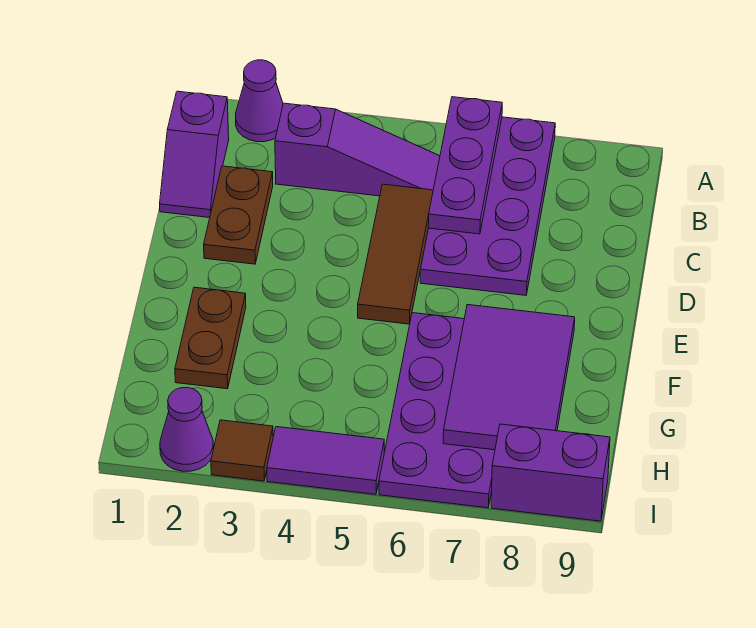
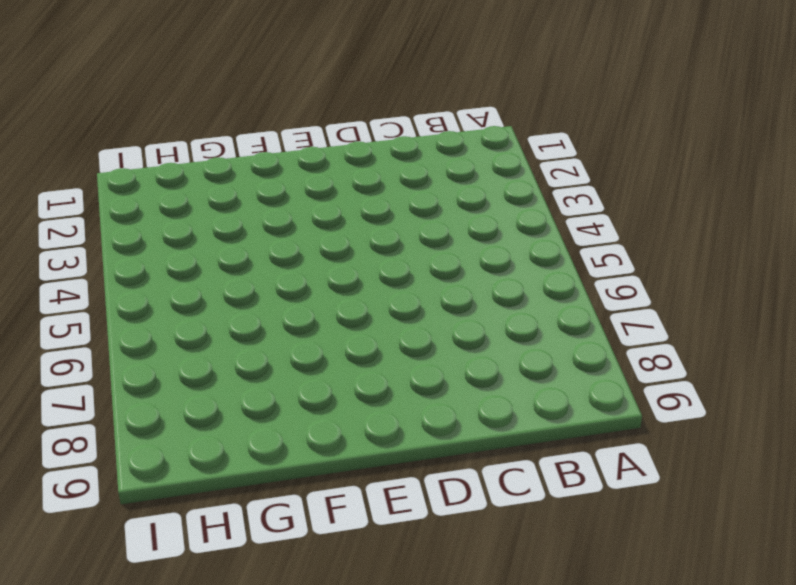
none -> purple cone A2 level 1
none -> purple plate A6:D7 level 1
none -> purple slope B1:C1 level 1 top B

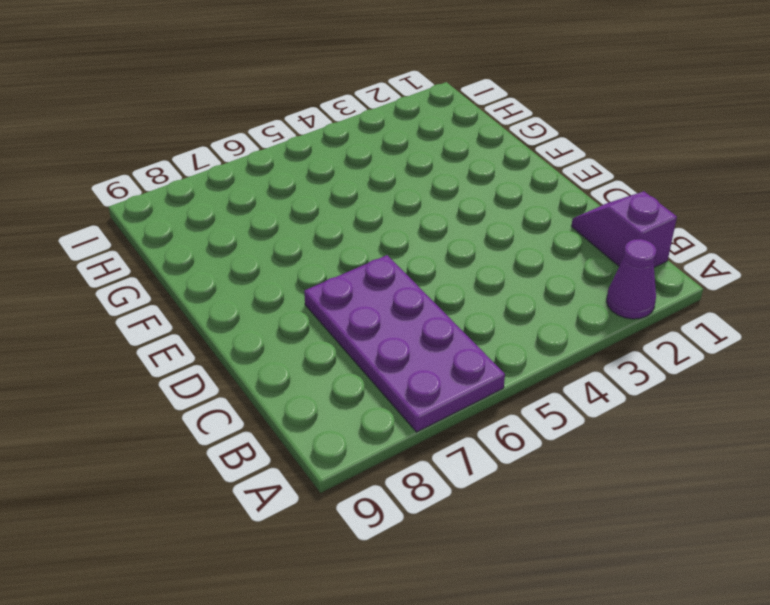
none -> purple slope B3:B5 level 1 top 3
none -> brown plate C2:D2 level 1
none -> brown tile C5:E5 level 1

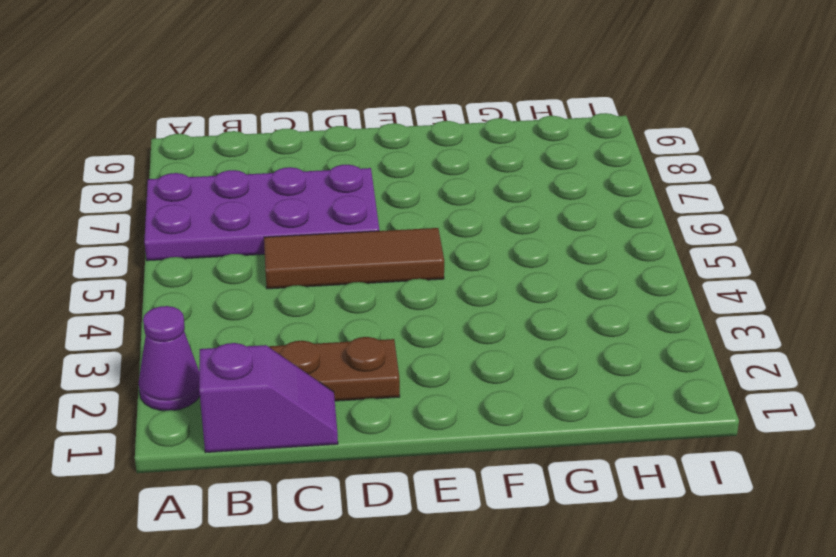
none -> purple slope B3:B5 level 1 top 3
none -> brown plate F2:G2 level 1
none -> purple plate F6:I7 level 1

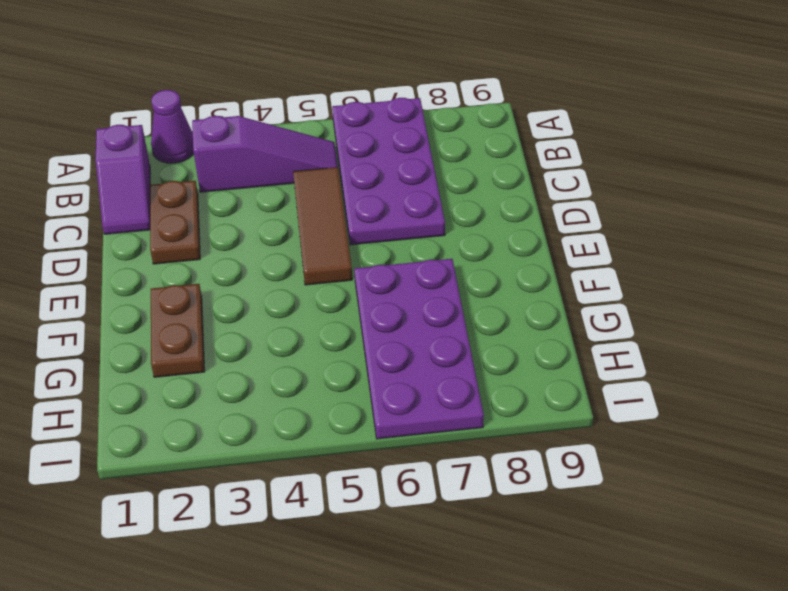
none -> purple cone I2 level 1
none -> brown tile I3 level 1
none -> purple tile I4:I5 level 1

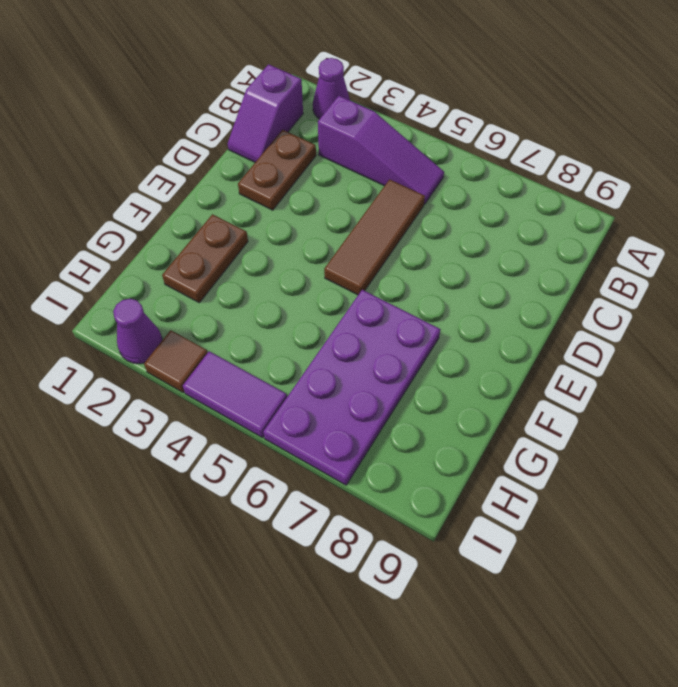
none -> purple plate A6:D7 level 1
none -> purple brick I8:I9 level 1
none -> purple plate A6:C6 level 2

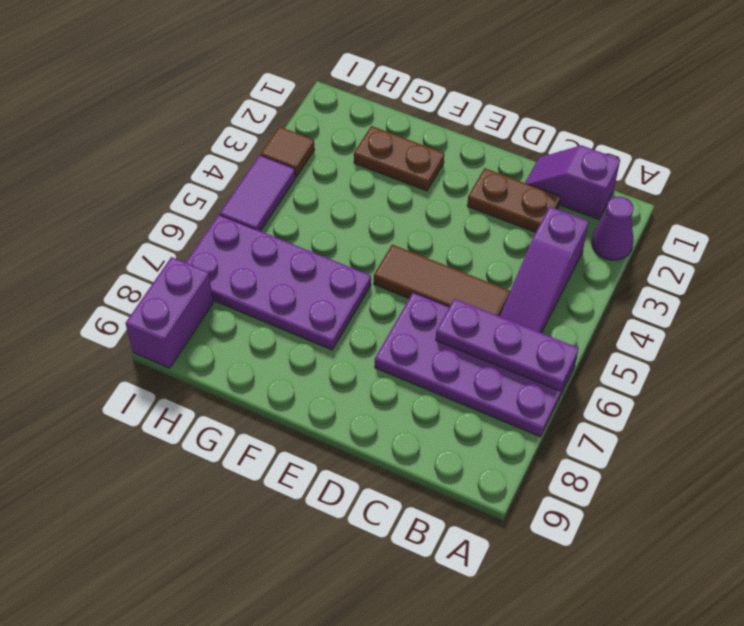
none -> purple cone I2 level 1
none -> purple tile F7:H8 level 2

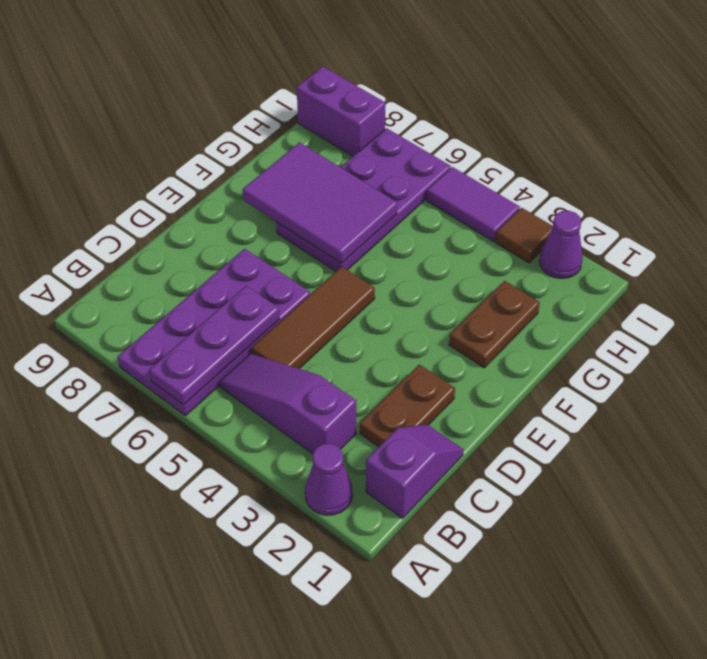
purple tile F6:G8 level 2 -> purple tile F7:H8 level 2

